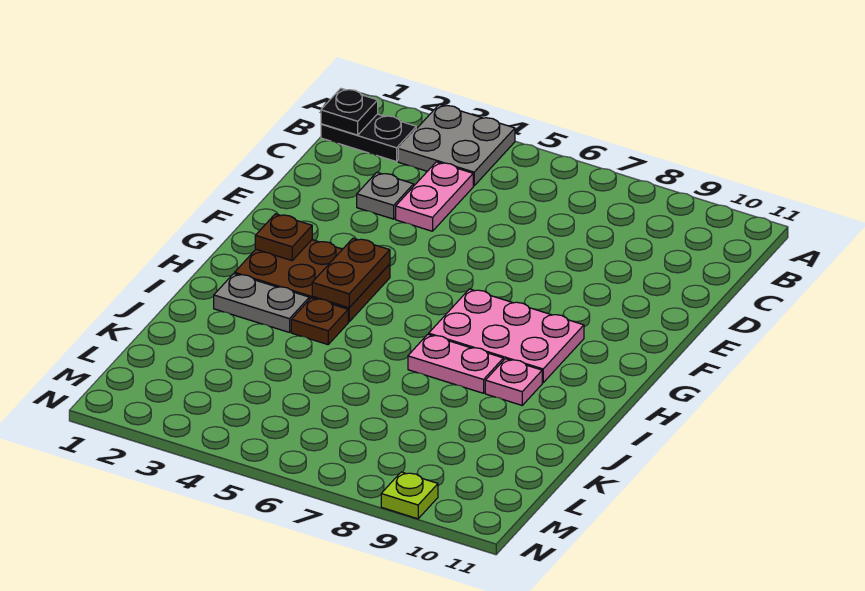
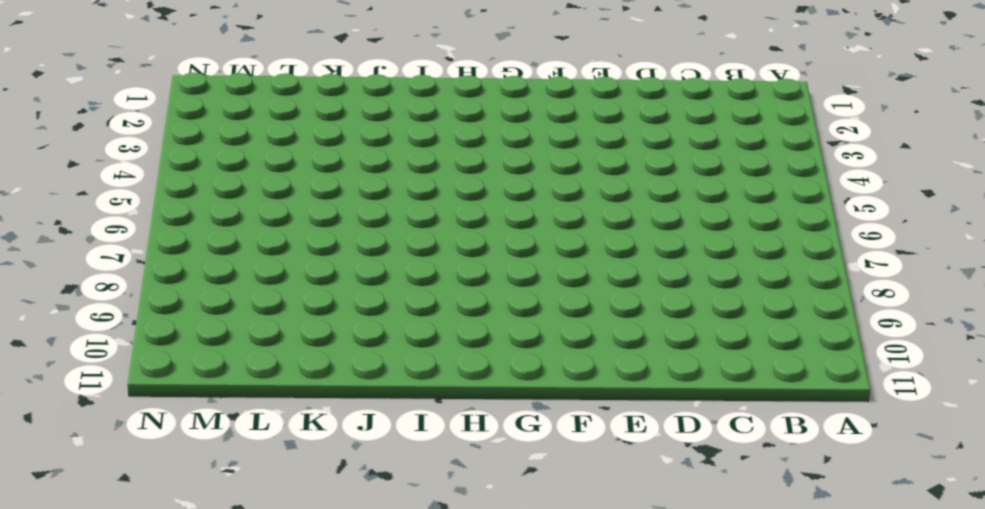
none -> grey plate A3:B4 level 1
none -> black plate B1:B2 level 1
none -> pink plate C4:D4 level 1

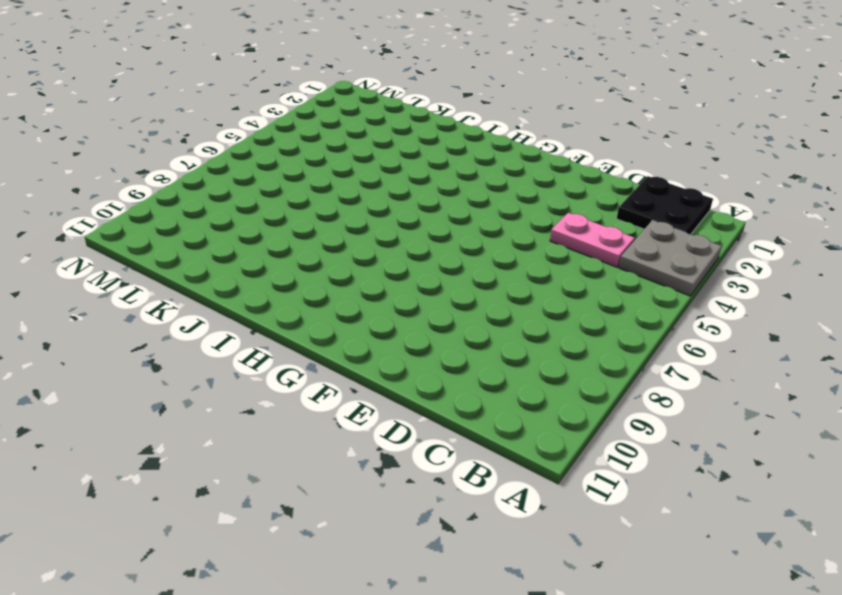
black plate B1:C2 level 1 -> black plate B1:B2 level 1
none -> grey plate D3 level 1
none -> brown plate G2:H4 level 1
none -> pink plate G7:H9 level 1

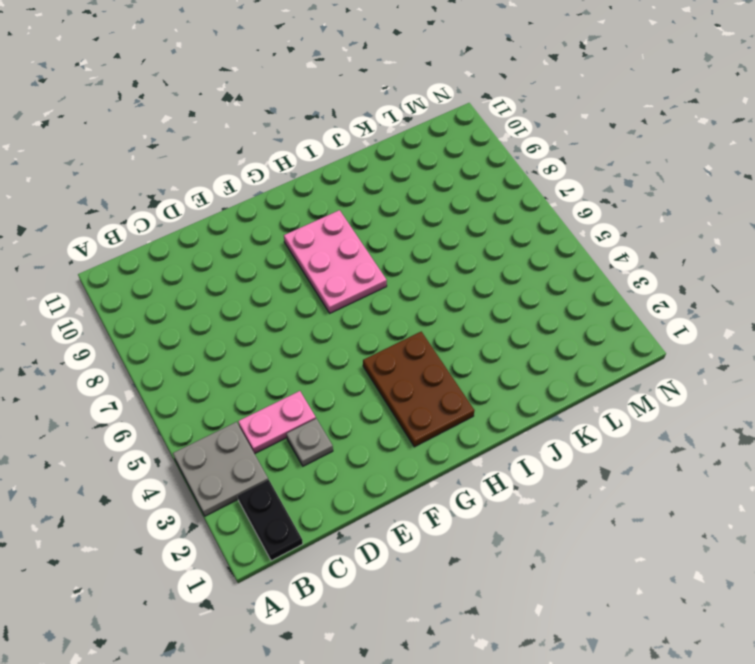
none -> grey plate I2:I3 level 1
none -> brown plate I4 level 1
none -> pink plate I7:I8 level 1

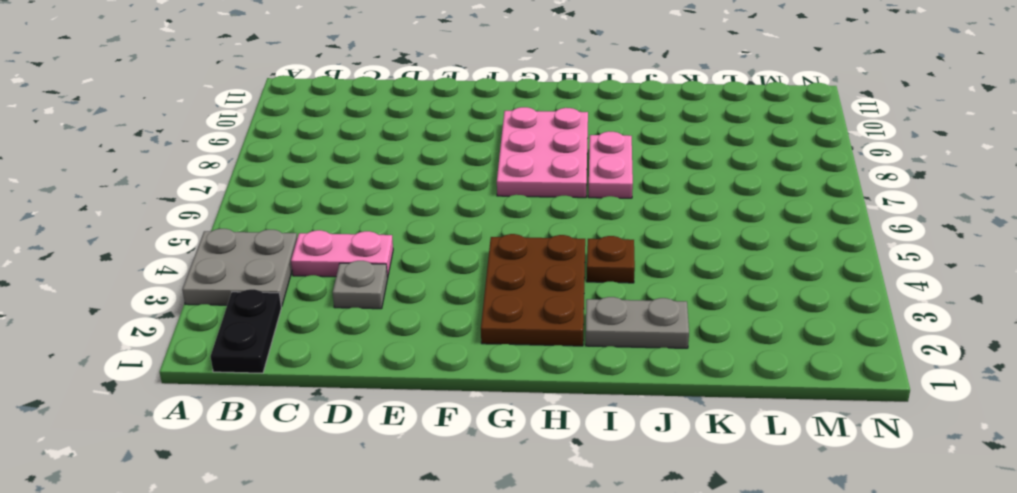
grey plate I2:J2 level 1 -> grey plate I2:I3 level 1
none -> pink plate I9 level 1
none -> lime plate N9 level 1
none -> black plate B1 level 2

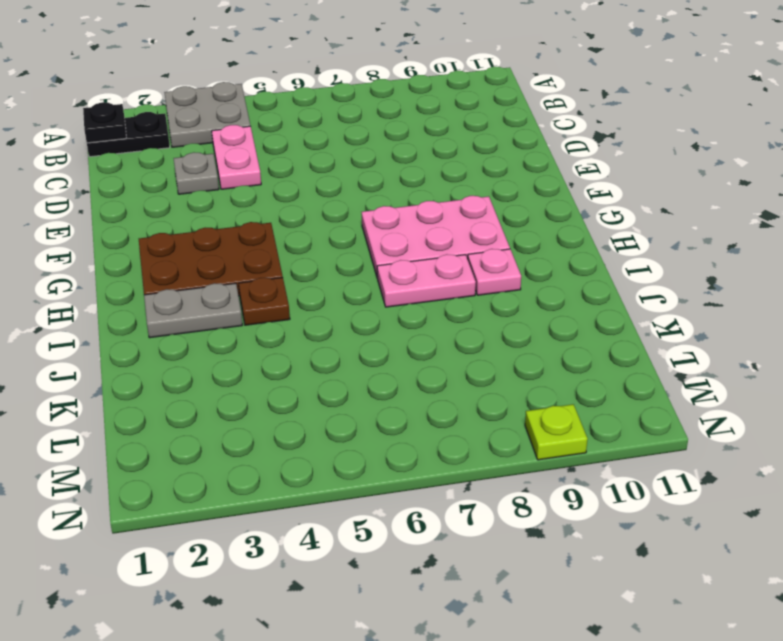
none -> brown plate G2 level 2
none -> brown plate G4:H4 level 2

